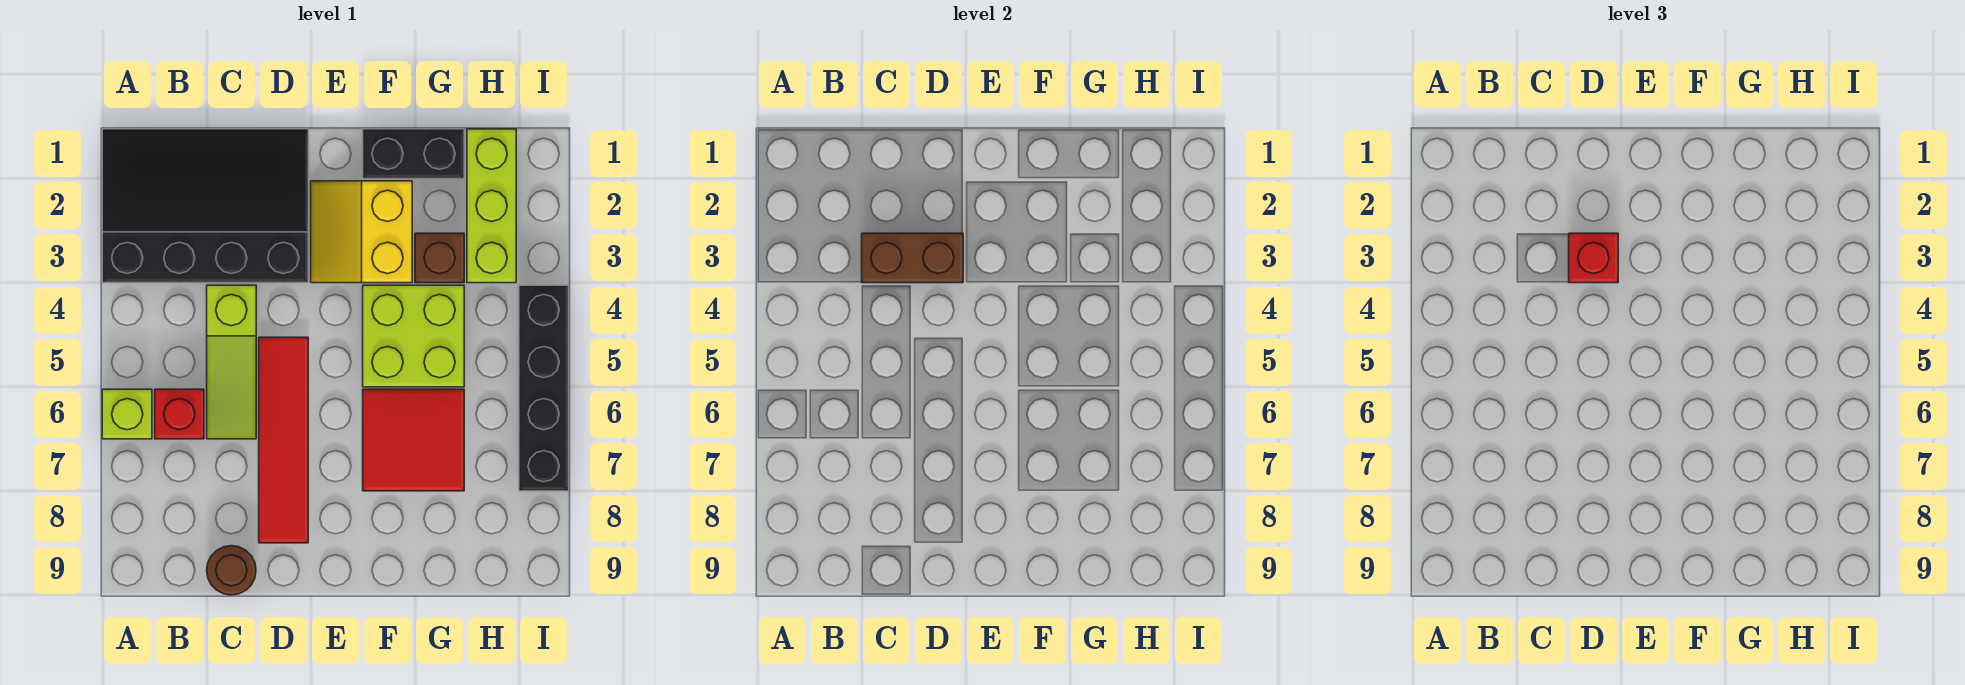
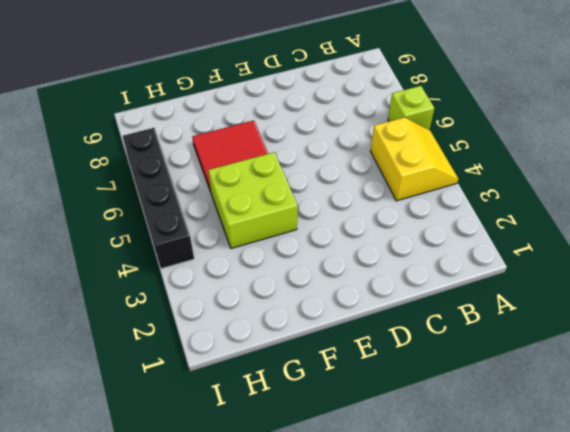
yellow slope A4:B5 level 1 top B -> yellow slope E2:F3 level 1 top F
none -> black slope A1:D3 level 1 top 3
none -> red brick B6 level 1
none -> lime slope C4:C6 level 1 top 4

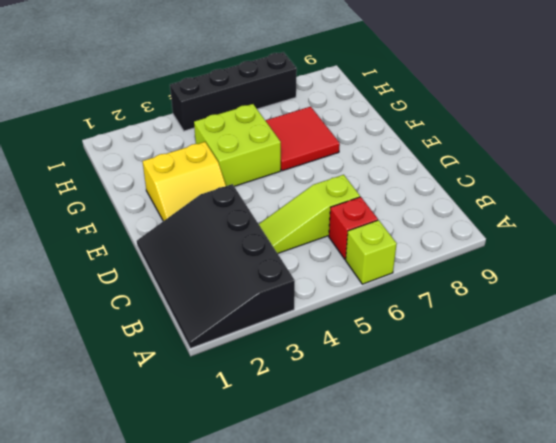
lime slope C4:C6 level 1 top 6 -> lime slope C4:C6 level 1 top 4
none -> brown round brick C9 level 1
none -> red tile D5:D8 level 1
none -> black brick F1:G1 level 1

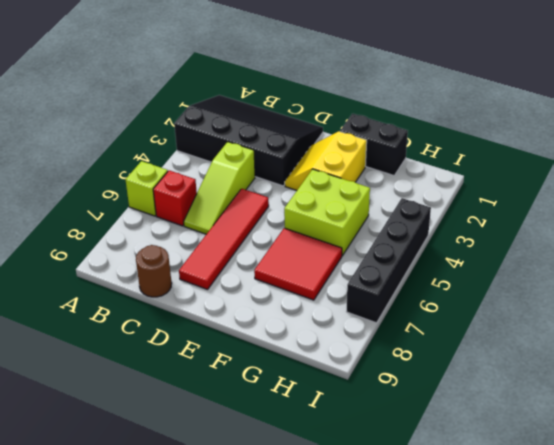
none -> brown brick G3 level 1
none -> lime brick H1:H3 level 1
none -> brown brick C3:D3 level 2

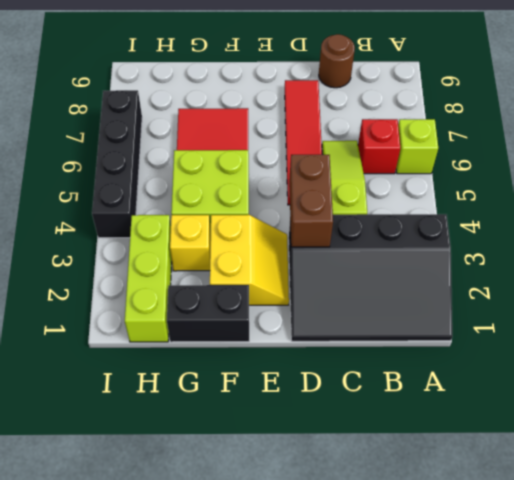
brown brick D3:D4 level 2 -> brown brick C3:D3 level 2
yellow brick G3 level 1 -> brown brick G3 level 1
none -> red brick D3 level 3

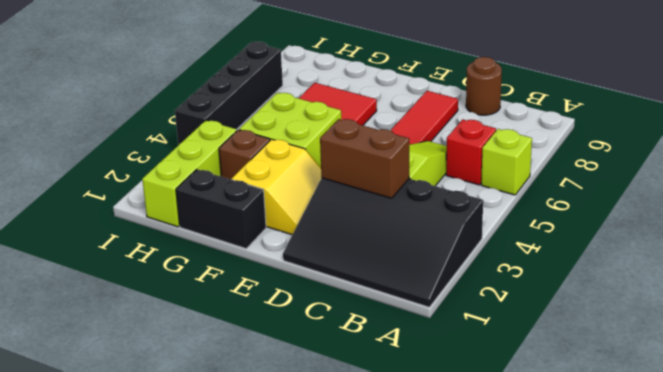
none -> red brick D3 level 3

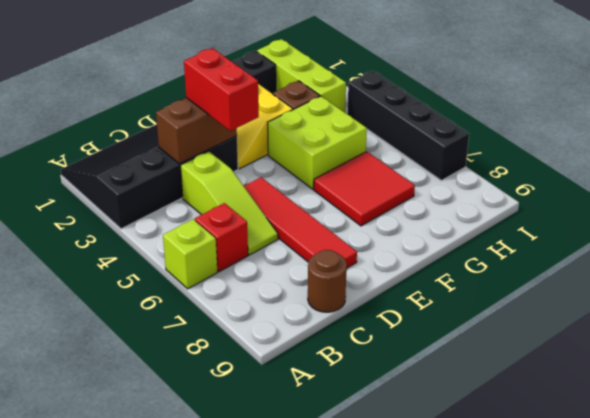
red brick D3:D4 level 3 -> red brick D3 level 3

